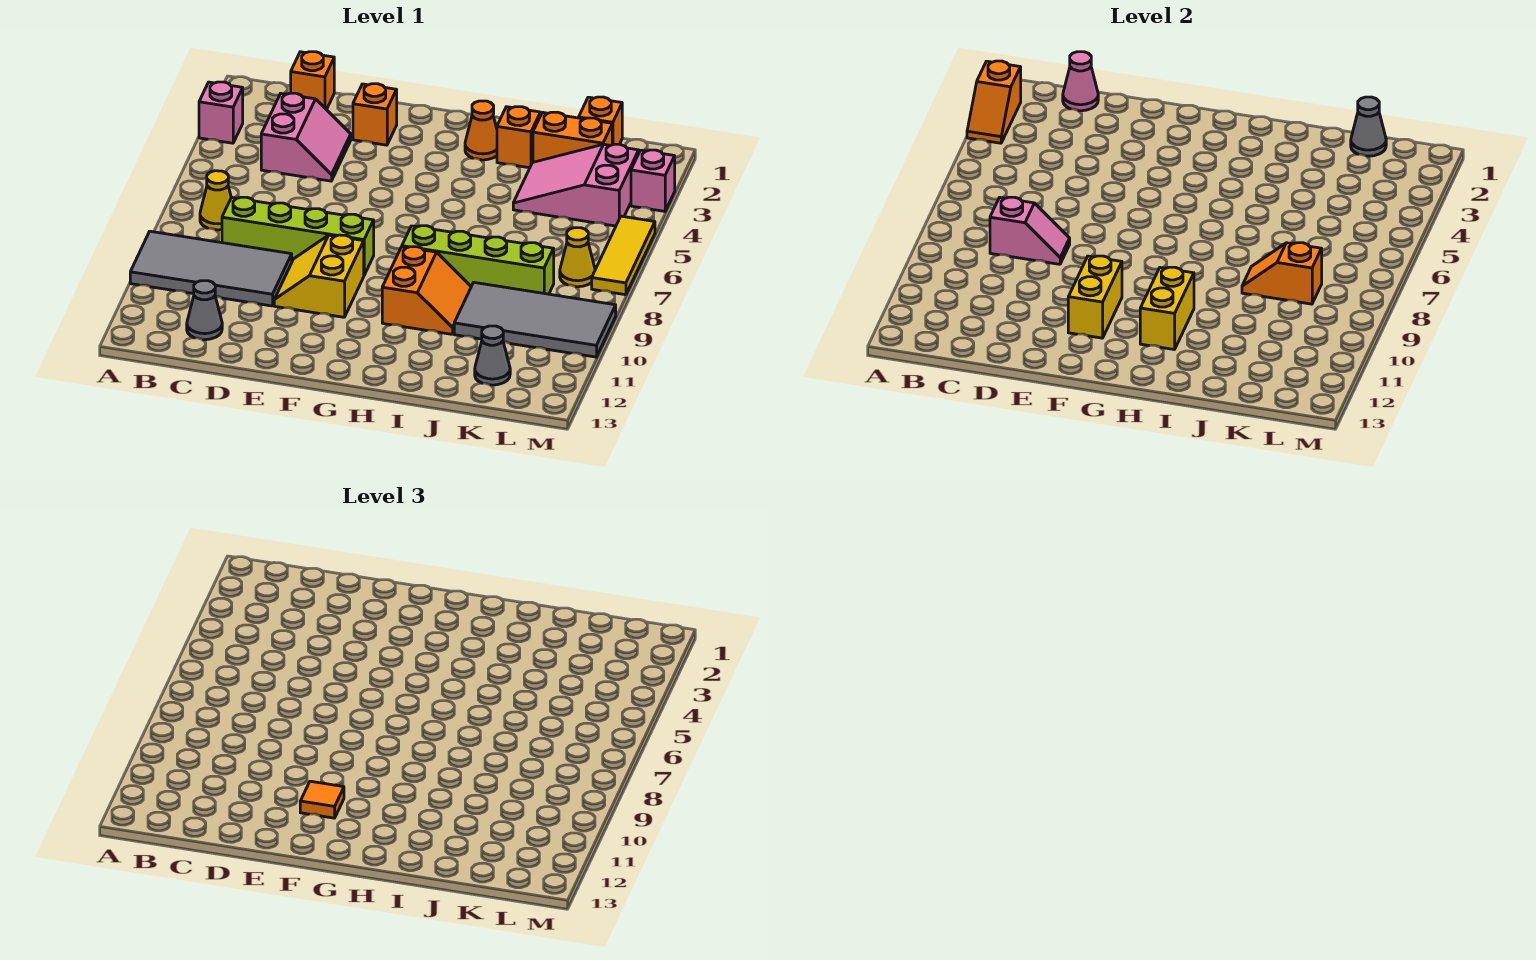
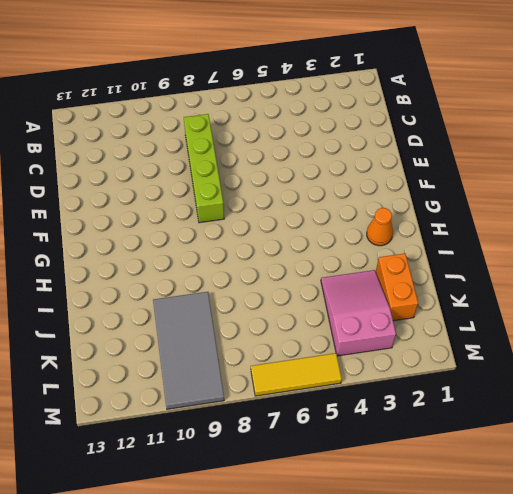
none -> pink brick A3 level 1
none -> grey tile A9:D10 level 1
none -> yellow cone B7 level 1

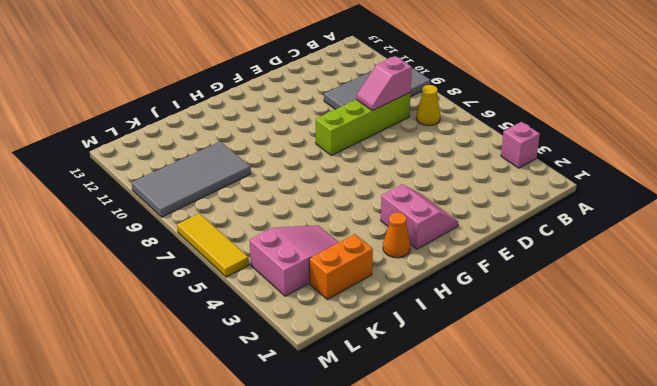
pink slope F2:G3 level 1 top G -> pink slope C3:D4 level 1 top C
none -> orange brick C1 level 1
none -> grey cone C12 level 1
none -> orange brick E2 level 1

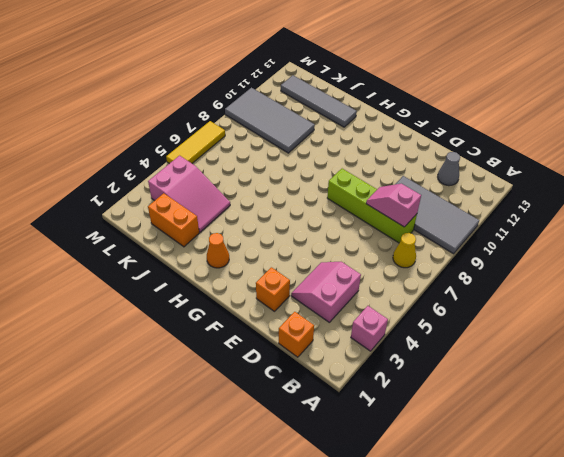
grey tile I12:L12 level 1 -> grey cone K12 level 1
none -> yellow slope E9:F10 level 1 top F
none -> lime brick H8:K8 level 1
none -> orange slope H9:I10 level 1 top H

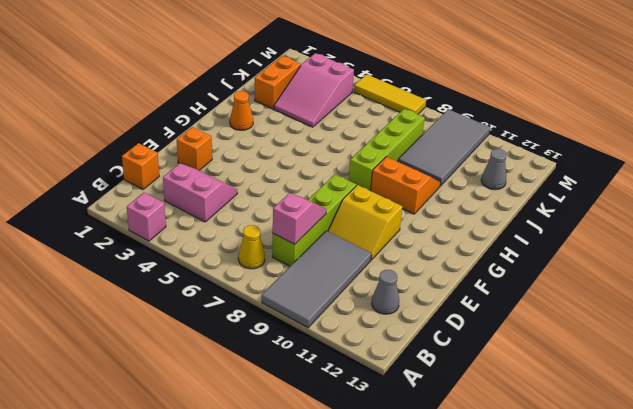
none -> orange brick I2 level 1
none -> orange brick K1 level 1
none -> yellow cone L7 level 1

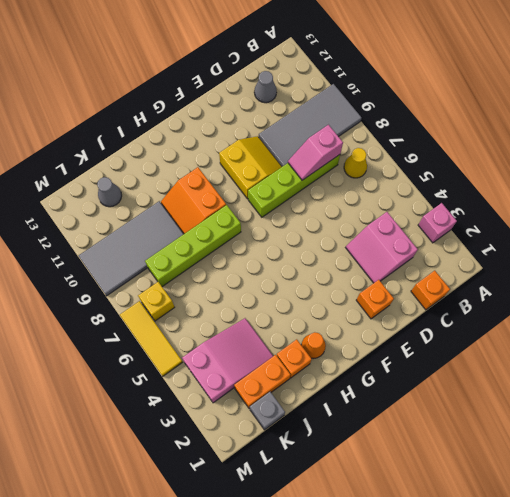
grey brick K1 level 1 -> orange brick K1 level 1
yellow brick L7 level 1 -> yellow cone L7 level 1
none -> pink brick M3 level 1
none -> orange slope A2:A3 level 2 top 2
none -> pink cone C1 level 2

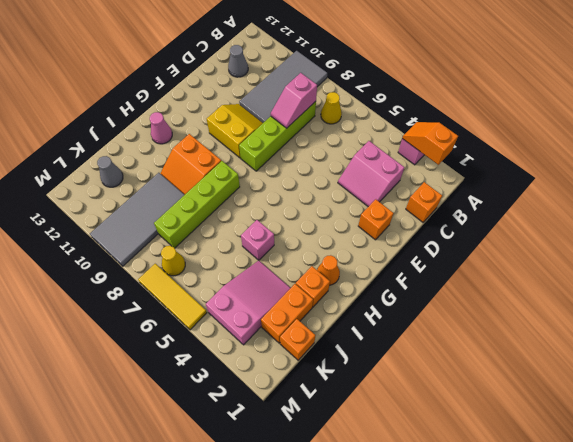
pink cone H12 level 1 -> pink cone C1 level 2
pink brick I5 level 1 -> pink brick M3 level 1
none -> yellow brick F10:F11 level 2
none -> yellow brick H10:H11 level 2
none -> orange slope J8:K8 level 2 top K

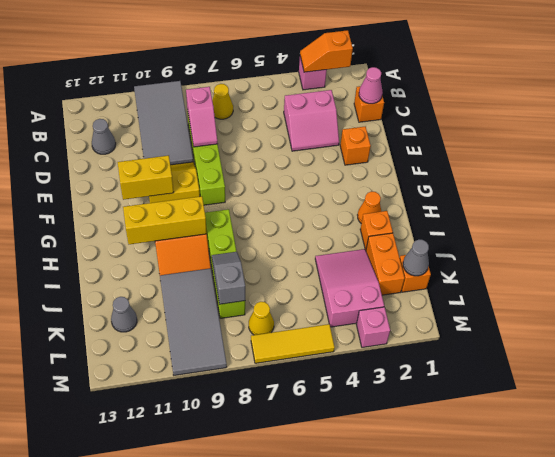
yellow brick H9:H11 level 2 -> yellow brick H10:H11 level 2
grey slope J8:K8 level 2 top K -> orange slope J8:K8 level 2 top K
none -> orange tile F11 level 3

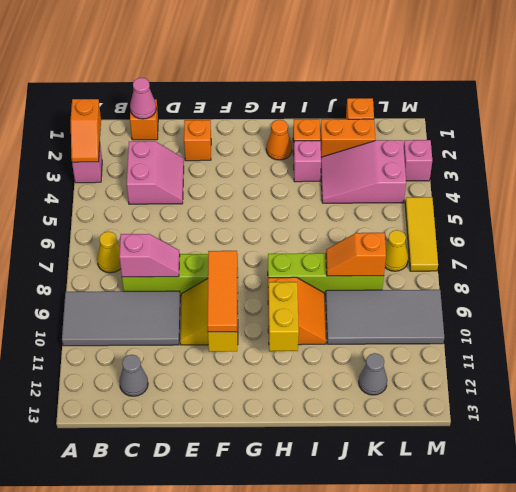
orange tile F9:F11 level 3 -> orange tile F11 level 3
pink brick I3 level 1 -> none
none -> grey cone K1 level 2

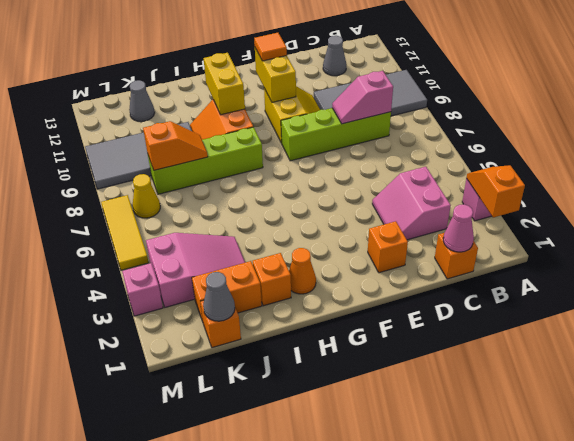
none -> yellow cone B7 level 1

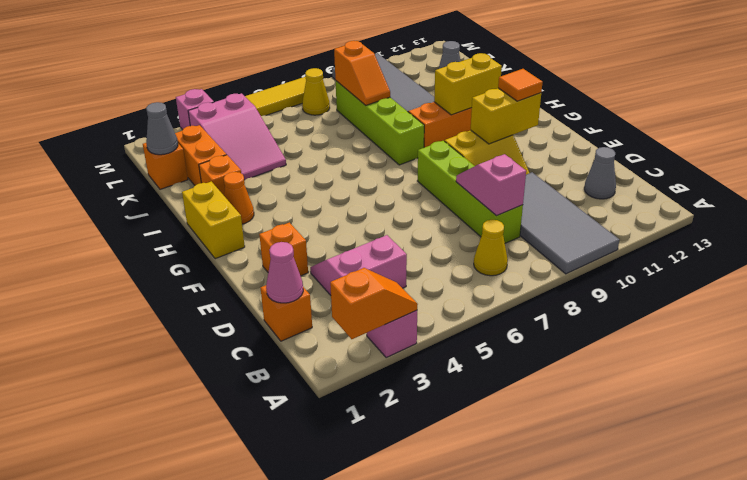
yellow brick G1:H1 level 1 -> none

